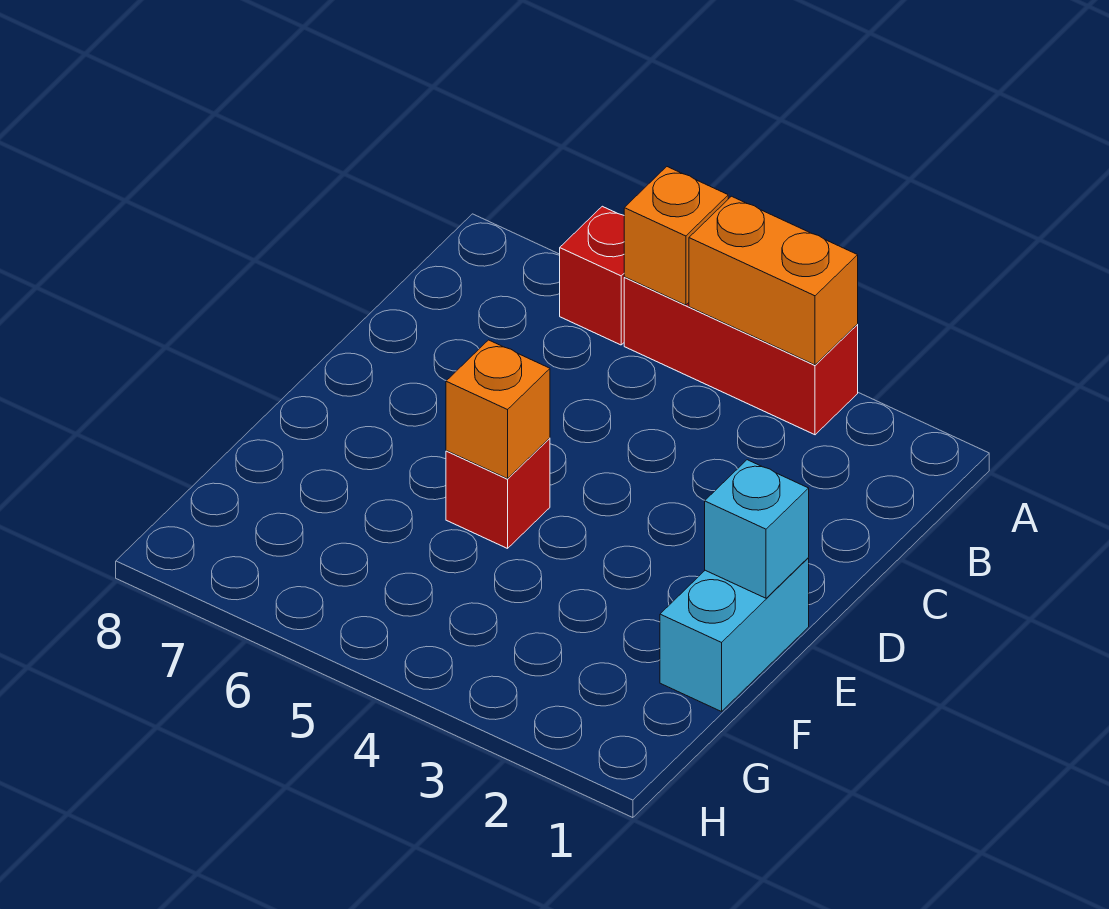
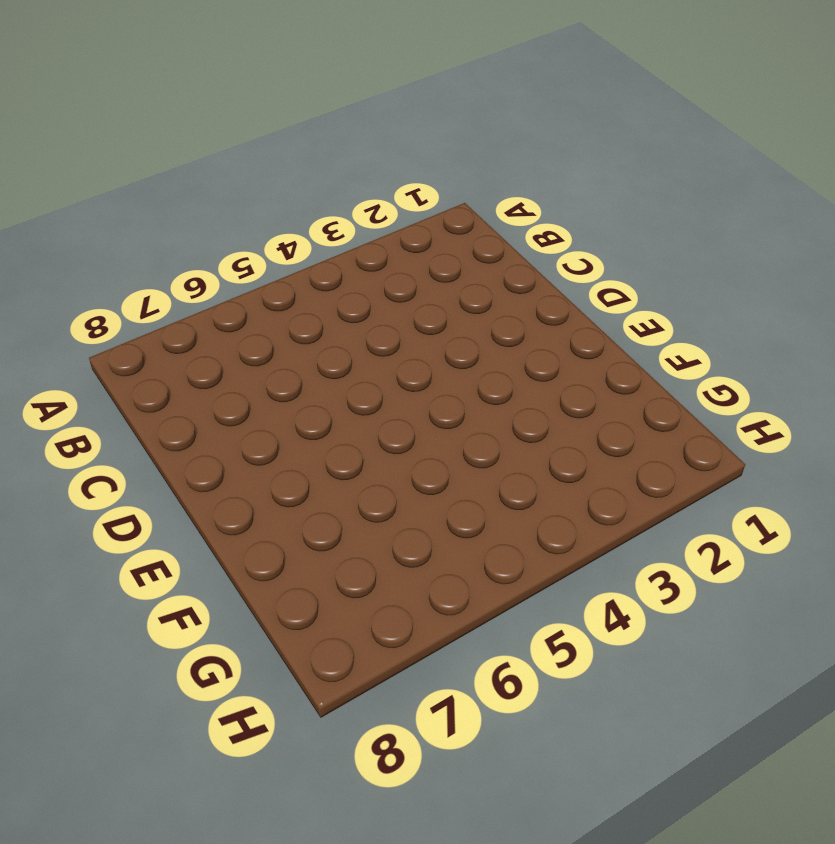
none -> red brick A3:A5 level 1
none -> red brick A6 level 1

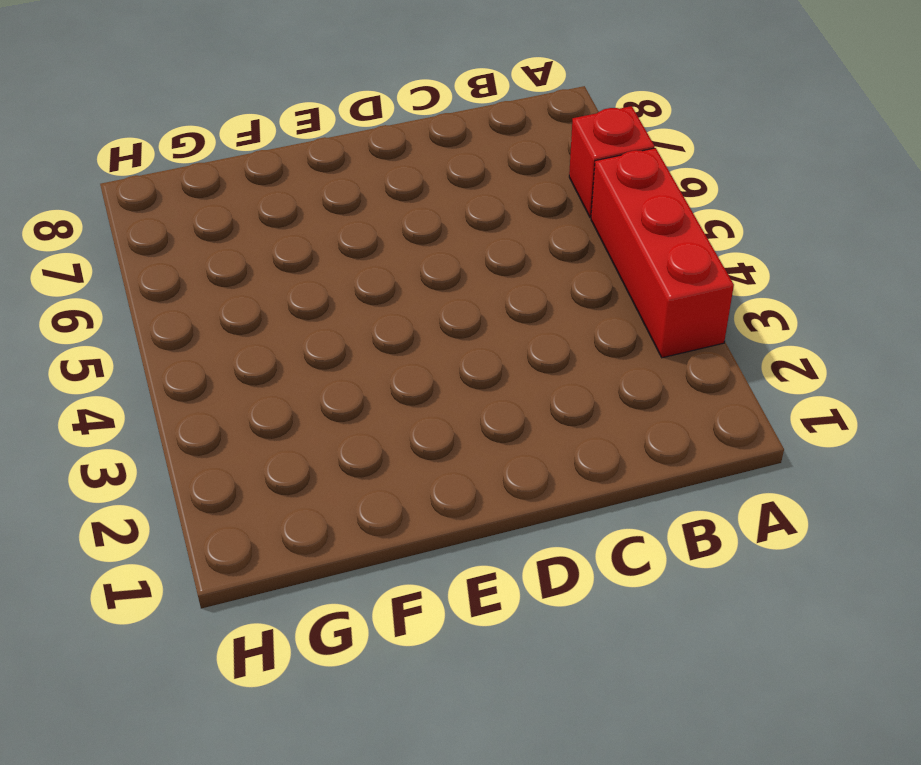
none -> cyan brick E1:F1 level 1
none -> red brick E5 level 1

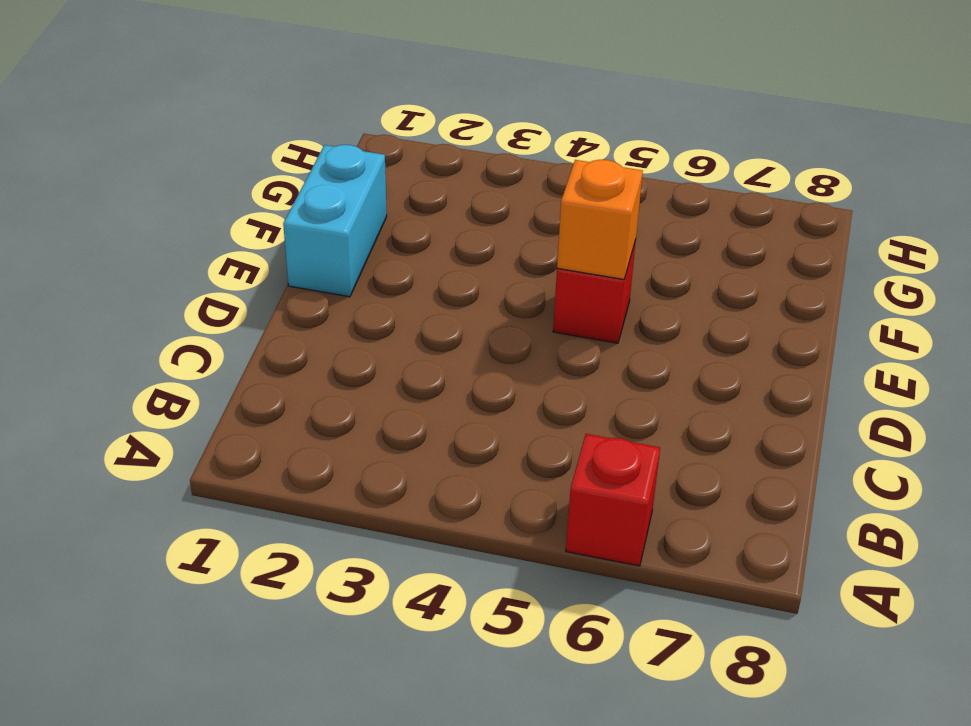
none -> red brick A3:A5 level 1
none -> orange brick A3:A4 level 2

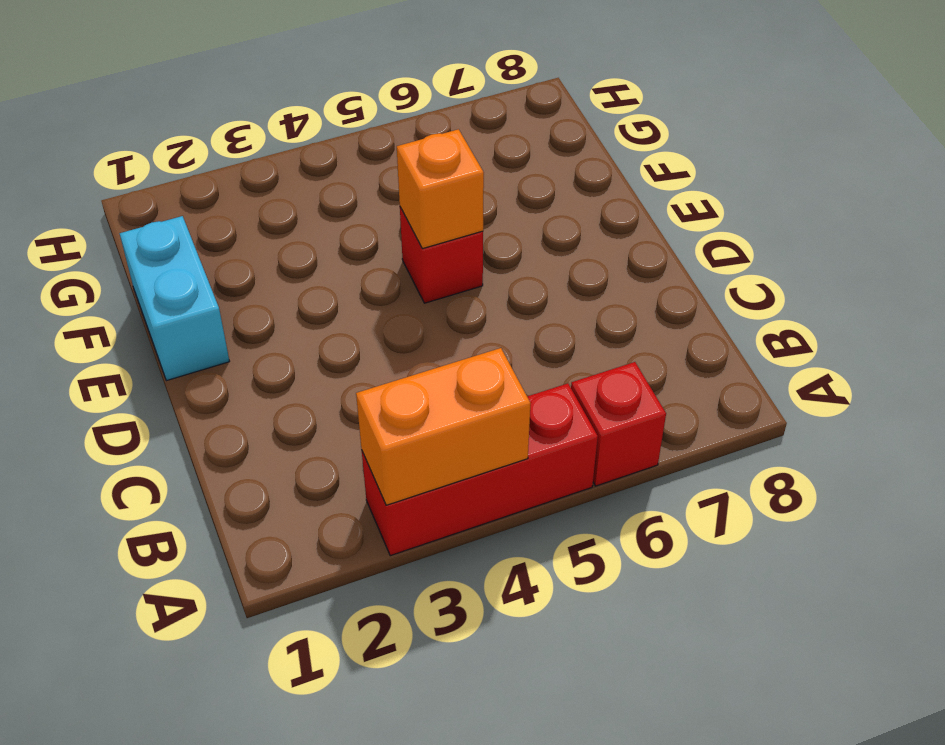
none -> orange brick A5 level 2
none -> cyan brick E1 level 2

